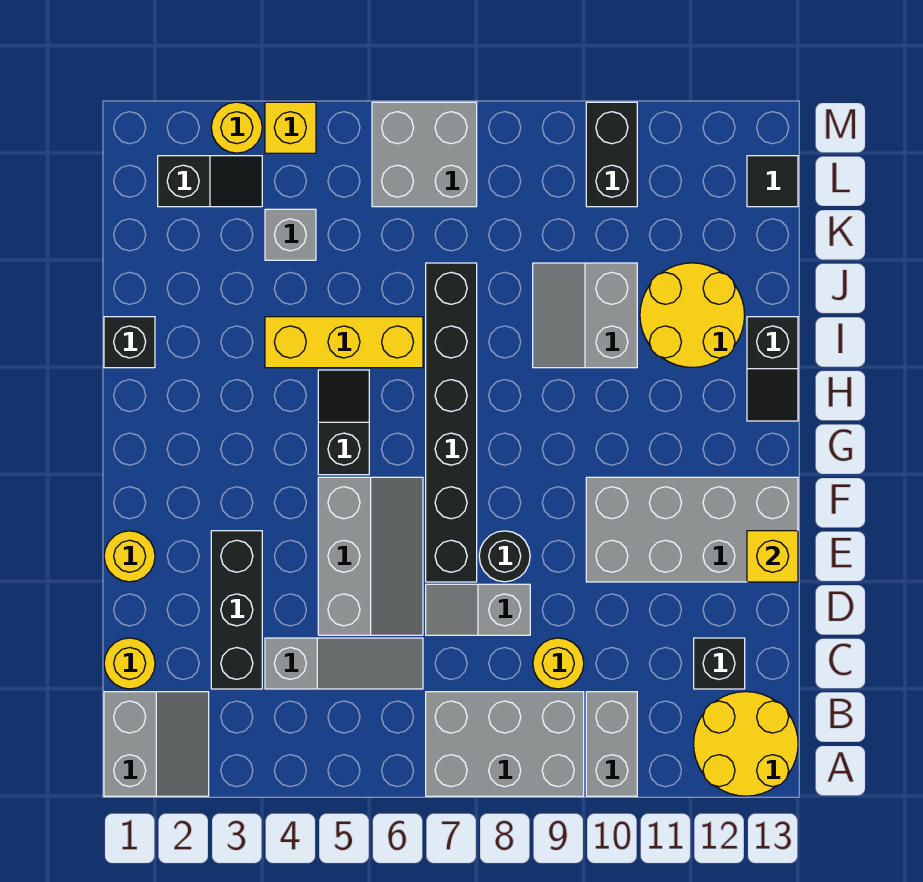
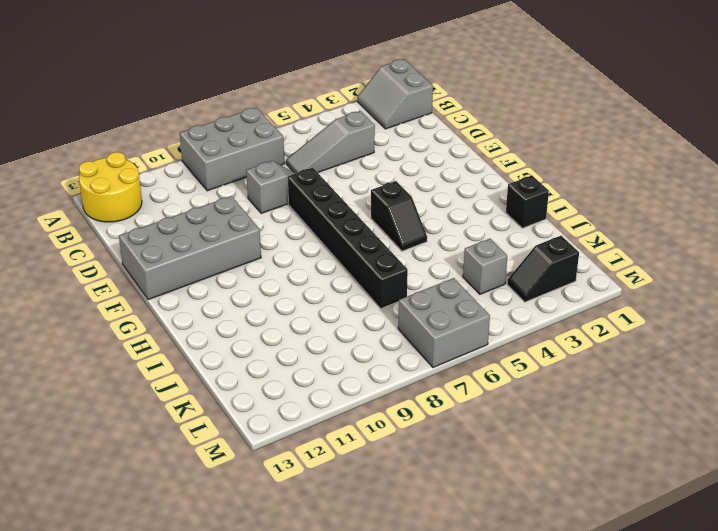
none -> grey brick A10:B10 level 1
none -> yellow round brick C1 level 1
none -> black brick C3:E3 level 1

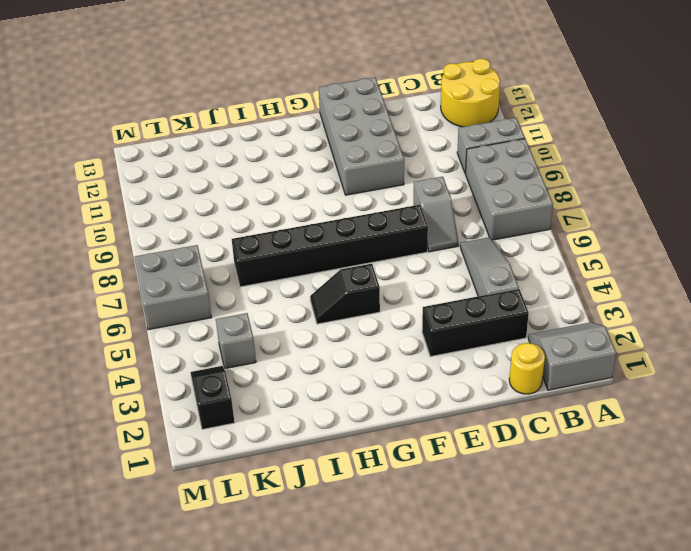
none -> yellow round brick C9 level 1
none -> black brick C12 level 1
none -> grey slope D5:F6 level 1 top 5

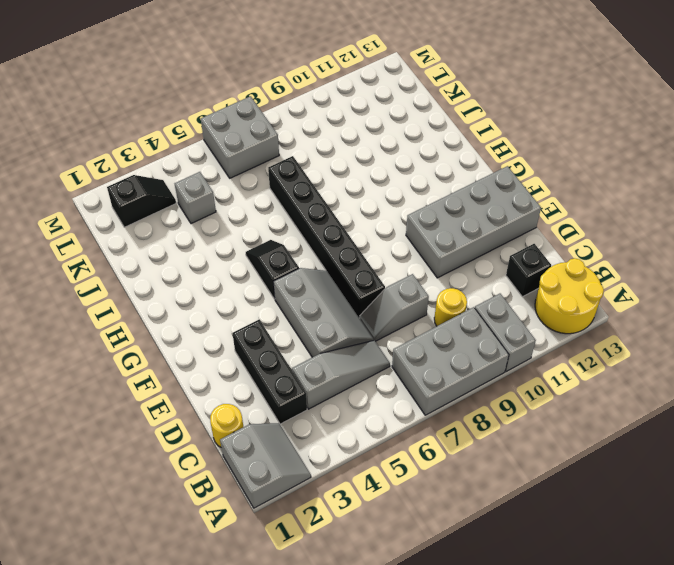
none -> yellow round brick E1 level 1
none -> black round brick E8 level 1
none -> black slope H13:I13 level 1 top I

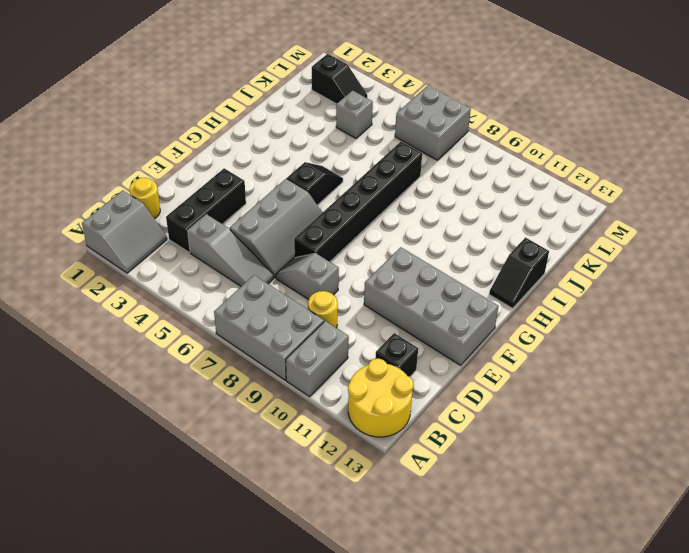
none -> yellow round brick E1 level 1
none -> black round brick E8 level 1
none -> black brick I1 level 1

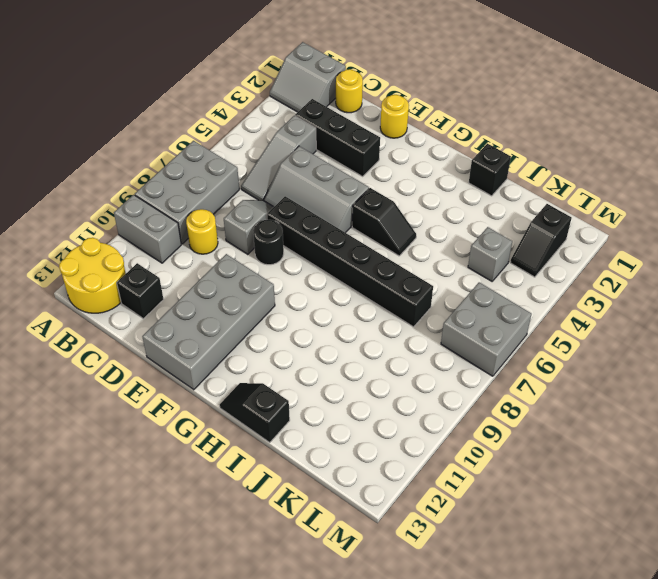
none -> yellow brick I4:I6 level 1
none -> grey slope I9:J10 level 1 top 10
none -> yellow round brick I11:J12 level 1

